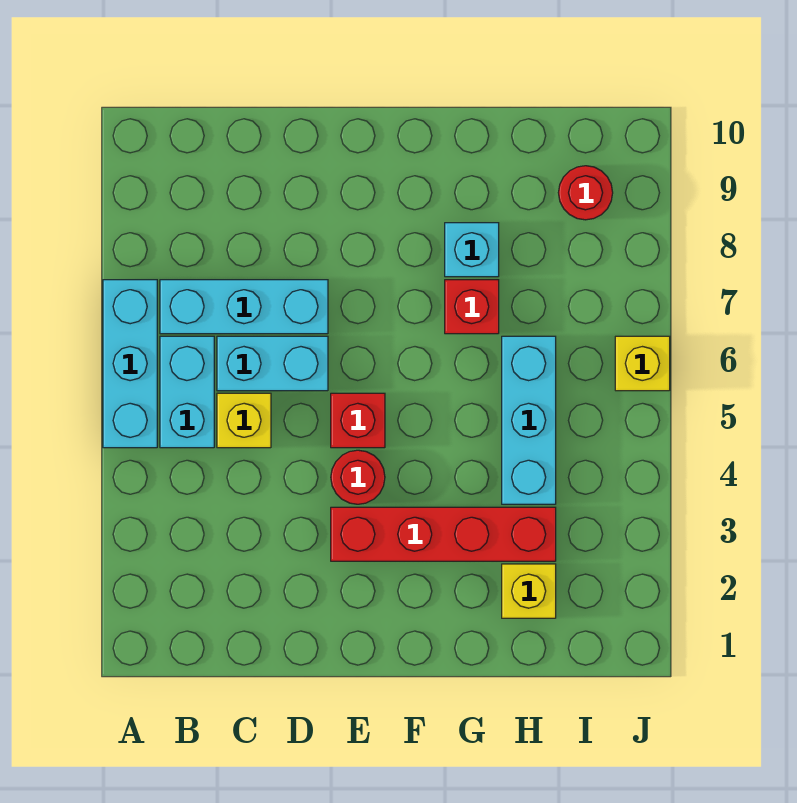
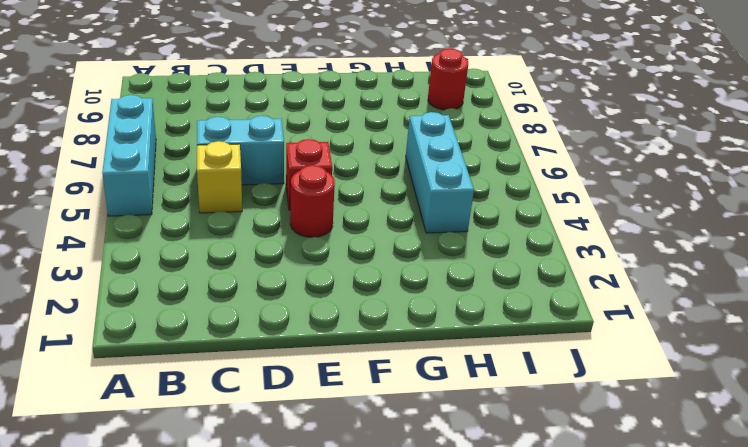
none -> cyan brick B5:B6 level 1
none -> cyan brick B7:D7 level 1
none -> red brick E3:H3 level 1

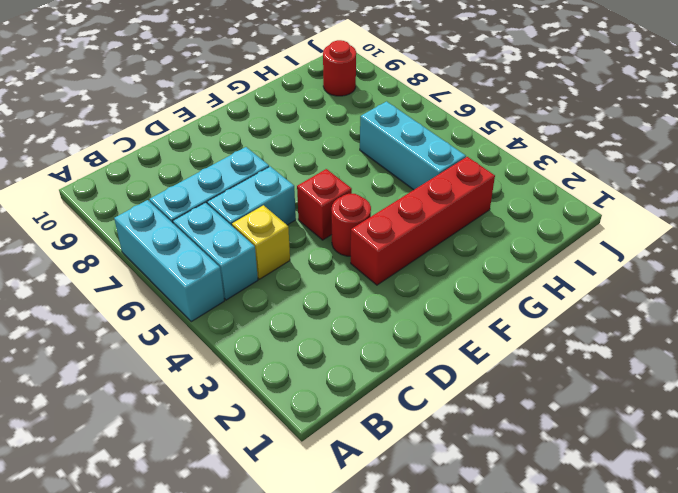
none -> red brick G7 level 1
none -> cyan brick G8 level 1
none -> yellow brick H2 level 1

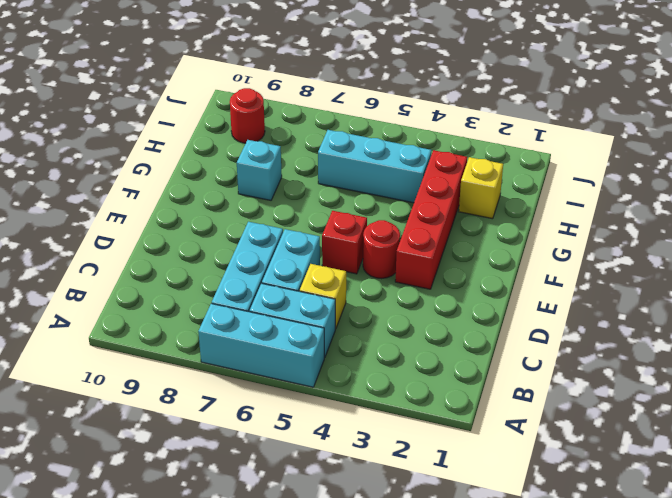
none -> red brick G7 level 1
none -> yellow brick J6 level 1

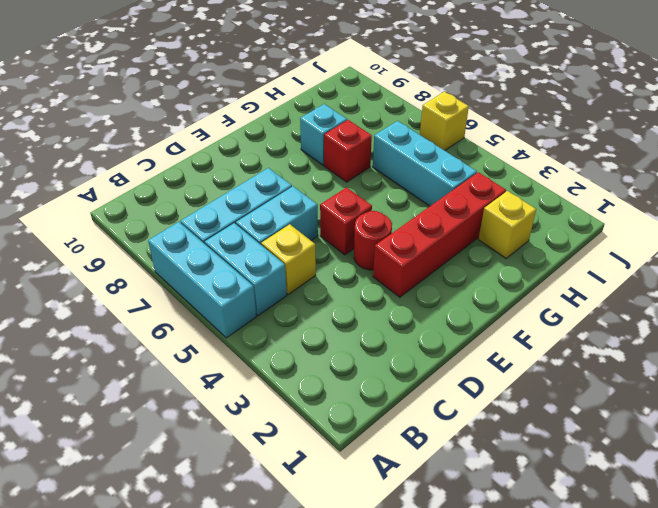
none -> red round brick I9 level 1

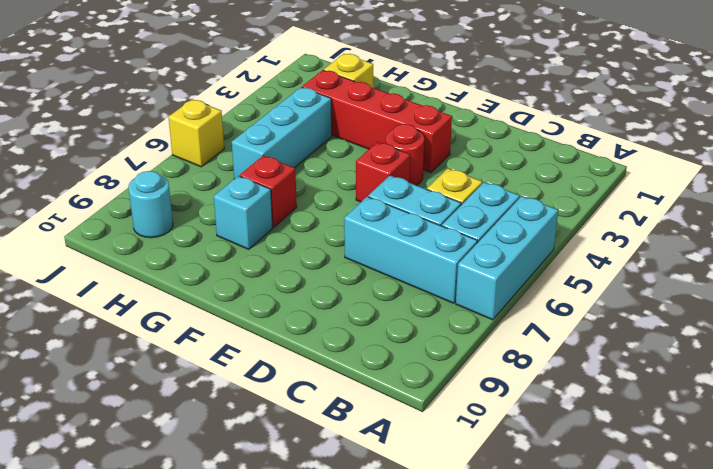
cyan round brick I9 level 1 -> red round brick I9 level 1

